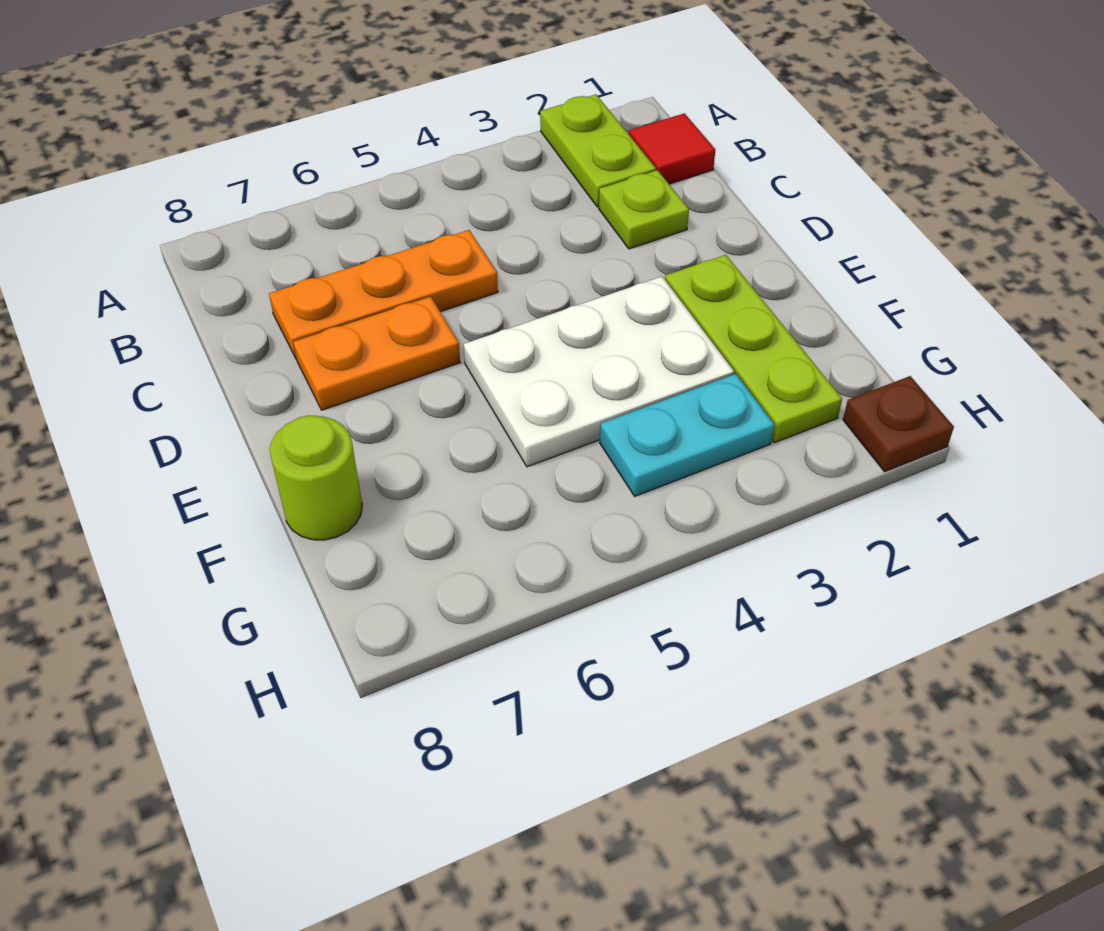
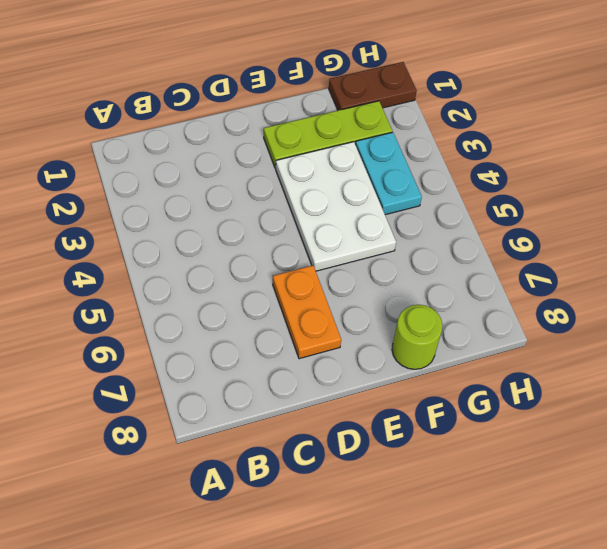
brown plate G1:H1 level 1 -> brown plate H1 level 1
none -> lime plate A2:B2 level 1
none -> red tile B1 level 1

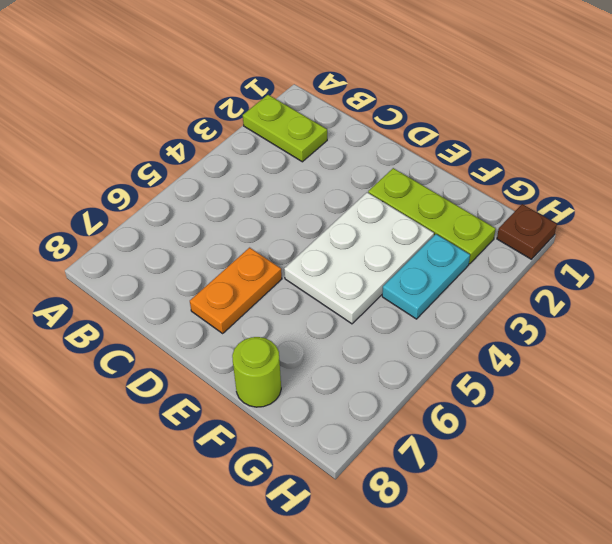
none -> red tile B1 level 1
none -> lime plate C2 level 1

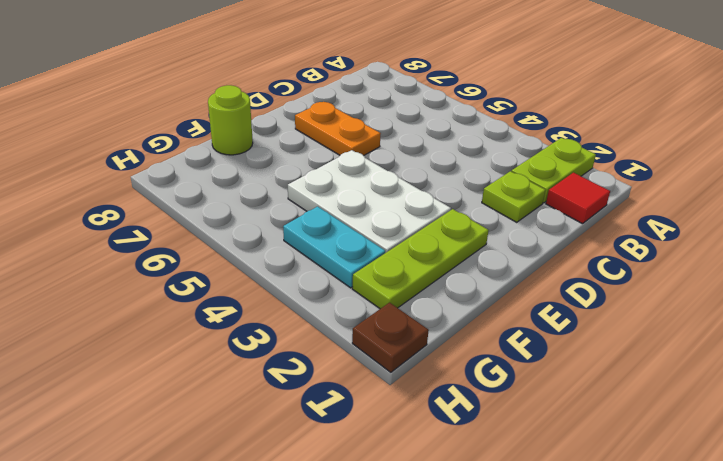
none -> orange plate C5:C7 level 1

